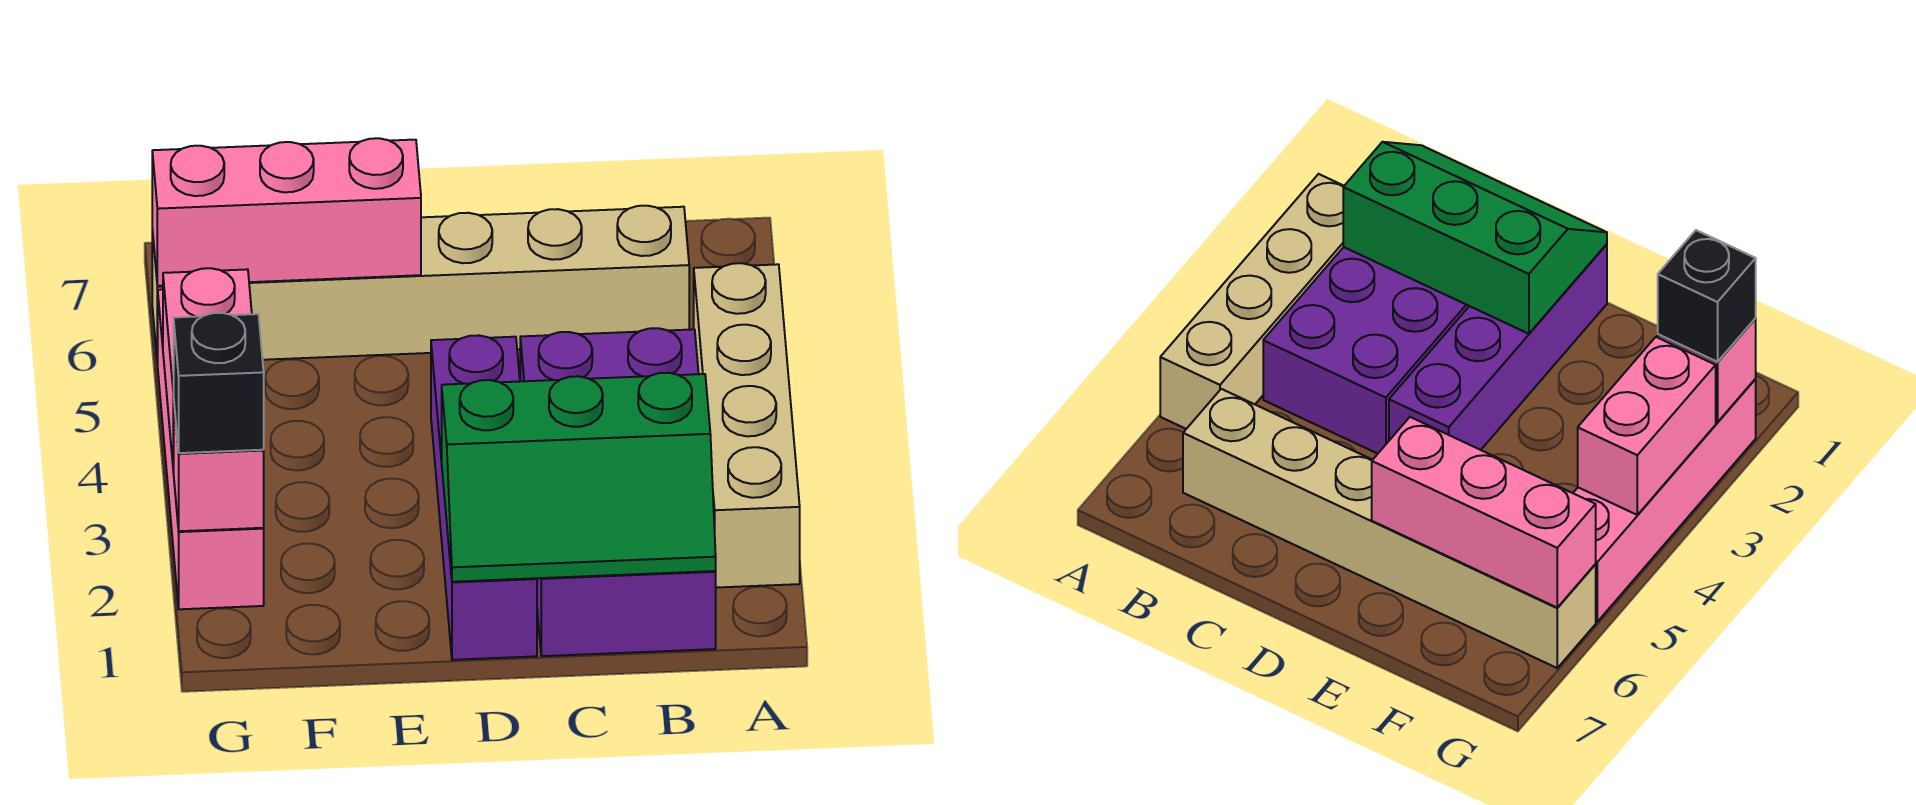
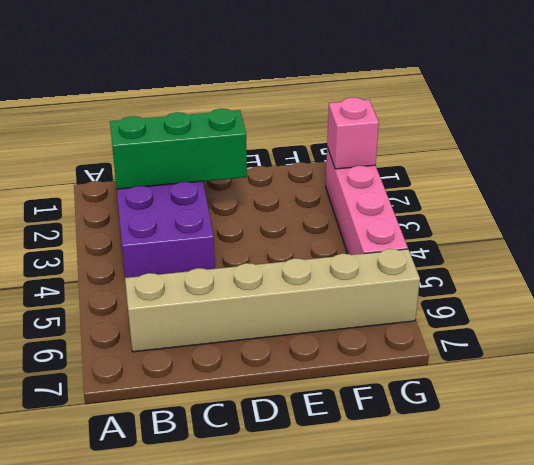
none -> tan brick A2:A5 level 1
none -> purple brick D1:D4 level 1

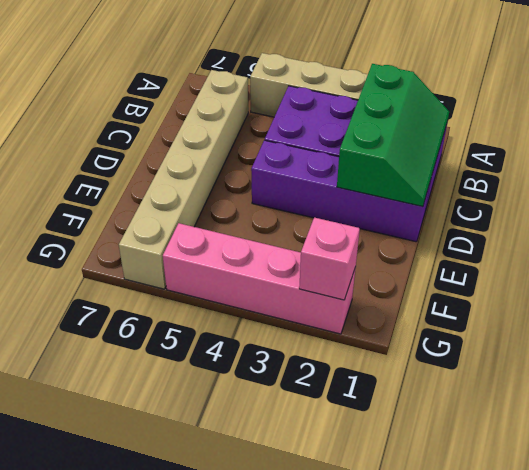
none -> pink brick E6:G6 level 2
none -> pink brick G3:G4 level 2

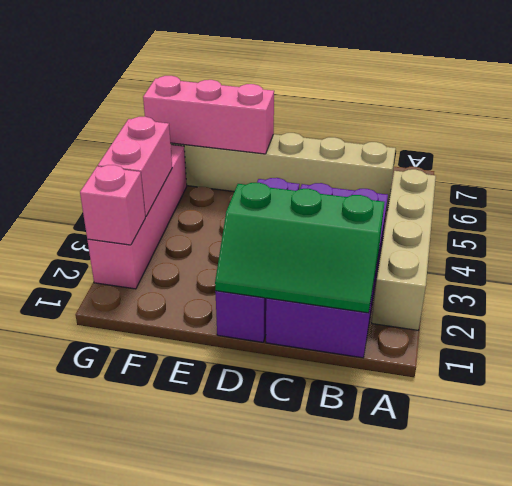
none -> black brick G2 level 3

